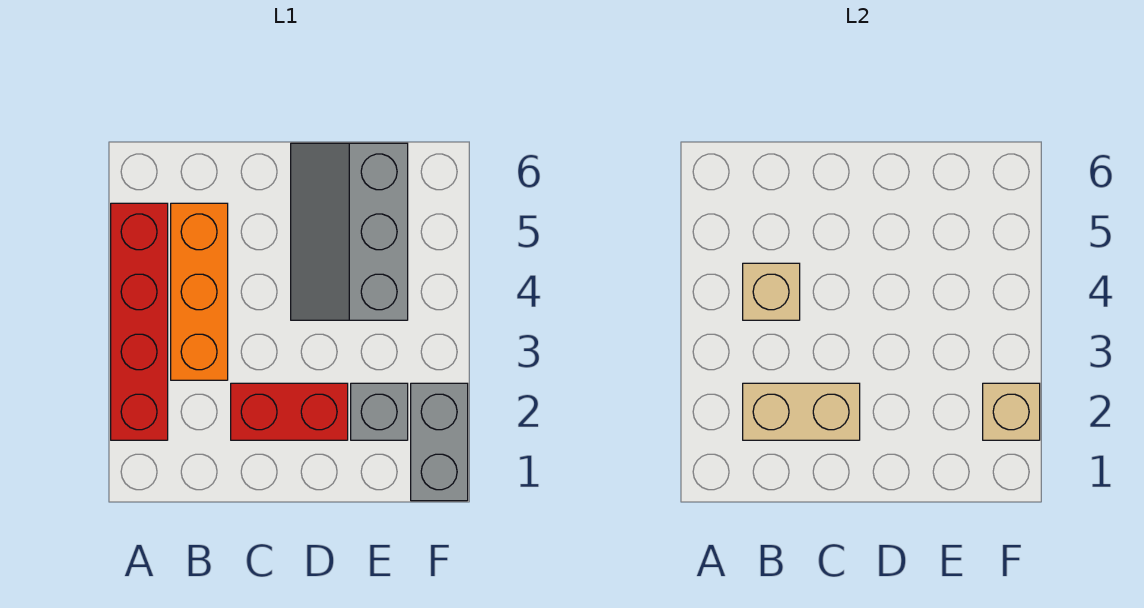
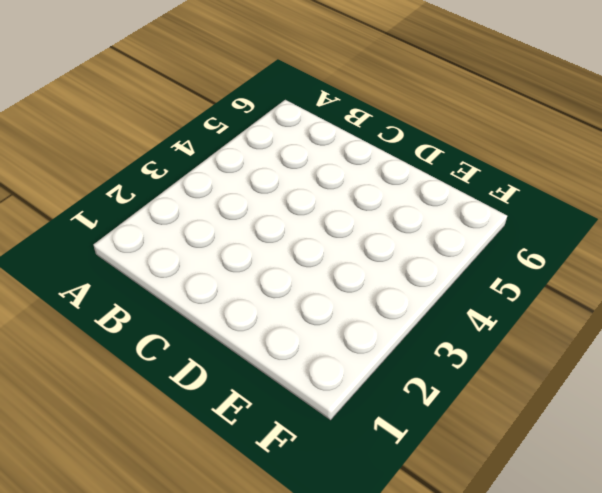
none -> red brick A2:A5 level 1
none -> orange brick B3:B5 level 1

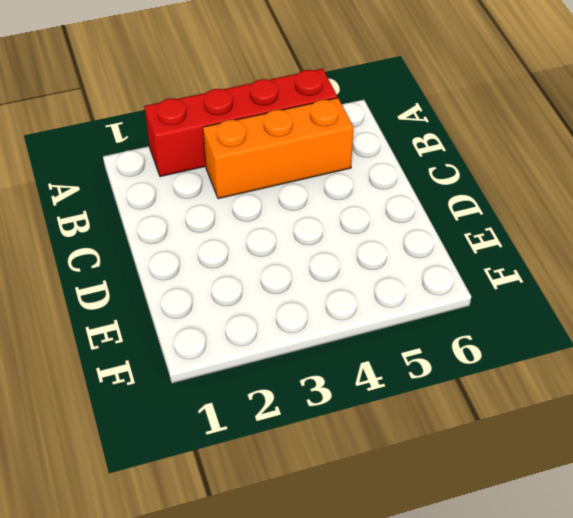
none -> red brick C2:D2 level 1
none -> grey slope D4:E6 level 1 top E

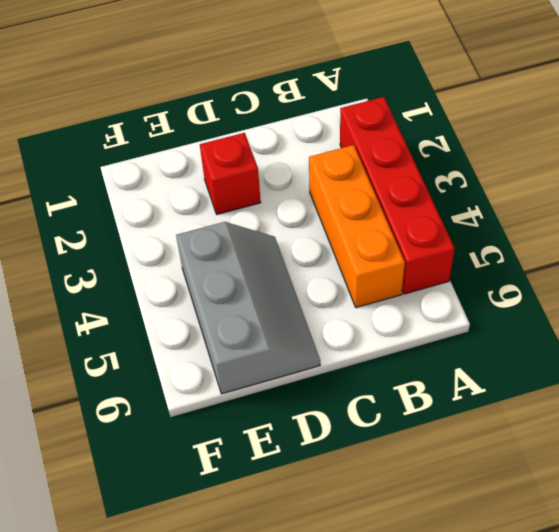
red brick D2 level 1 -> red brick C2:D2 level 1
none -> grey brick E2 level 1
none -> grey brick F1:F2 level 1

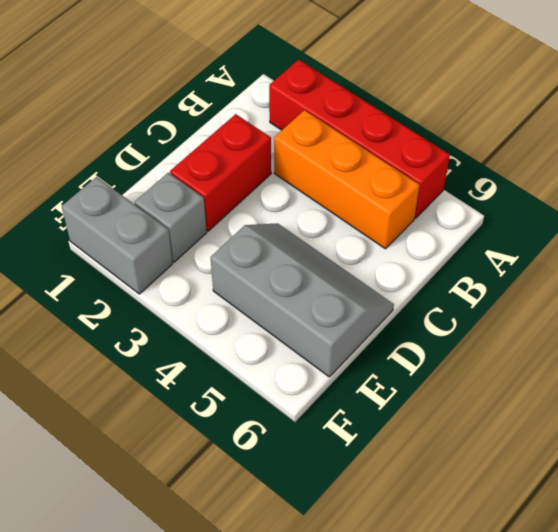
none -> tan brick B2:C2 level 2
none -> tan brick B4 level 2

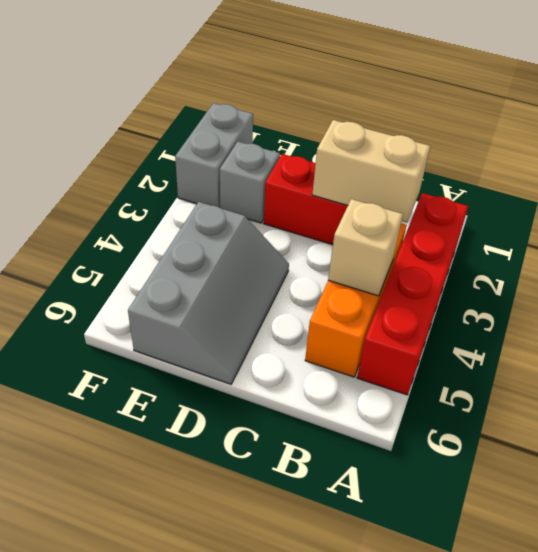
none -> tan brick F2 level 2

